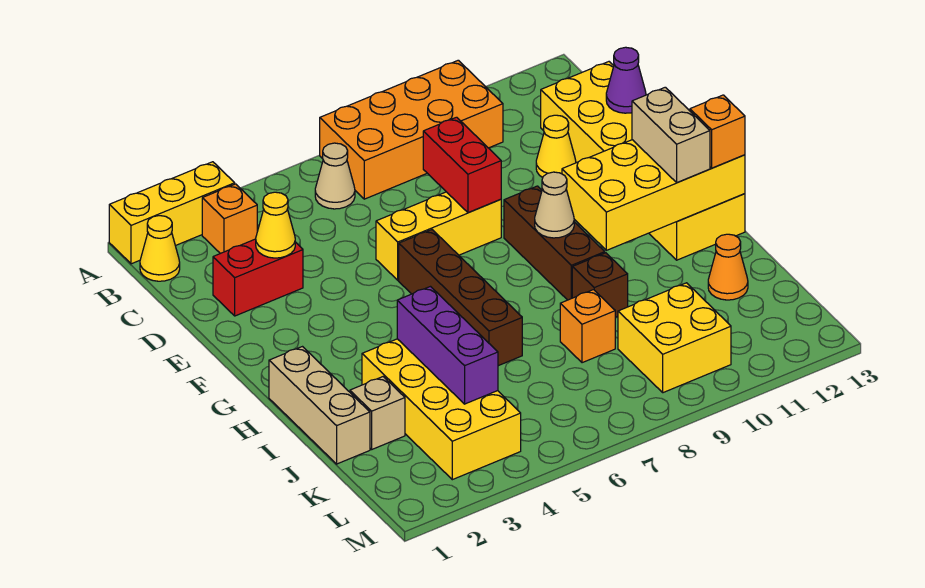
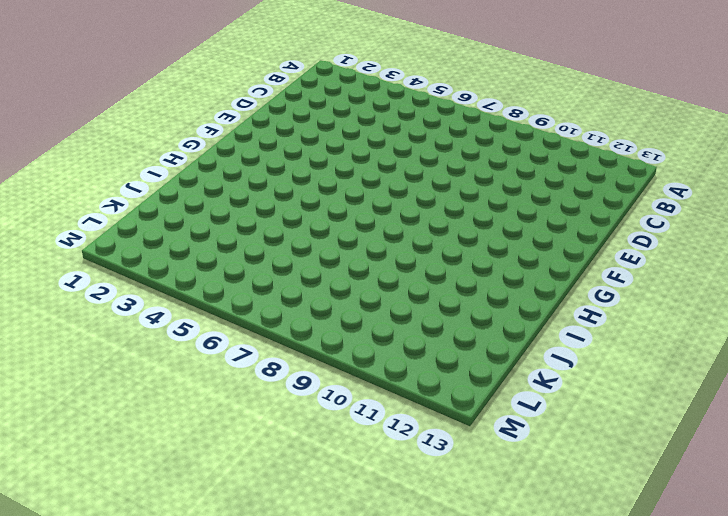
none -> yellow brick A1:A3 level 1
none -> orange brick A7:B10 level 1
none -> yellow cone B1 level 1

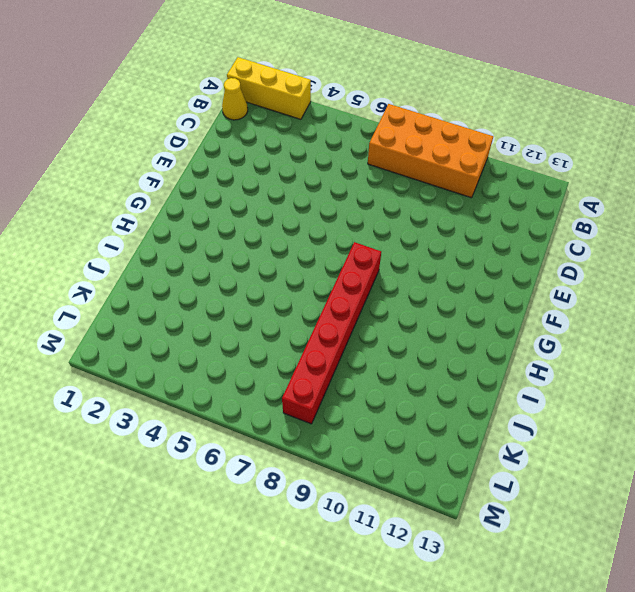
red brick G8:L8 level 1 -> orange brick J8 level 1
none -> orange brick B3 level 1
none -> tan cone B6 level 1
none -> yellow brick C12:H13 level 1

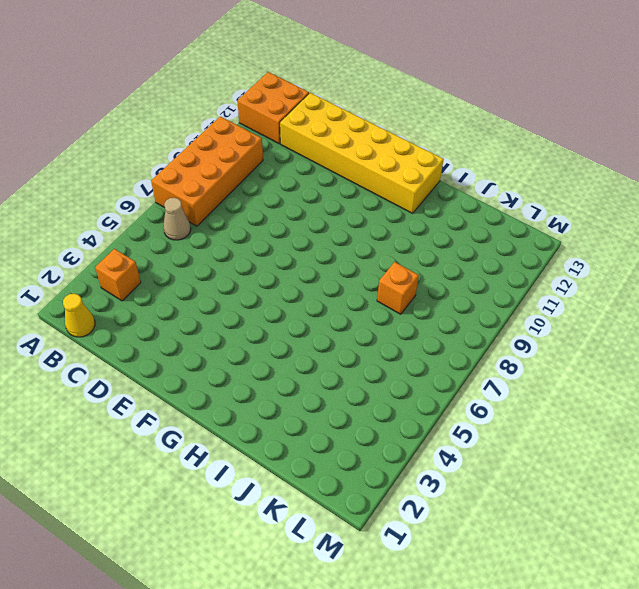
orange brick A12:B13 level 1 -> none
none -> yellow brick A1:A3 level 1
none -> red brick D2:D3 level 1
none -> yellow cone D11 level 1

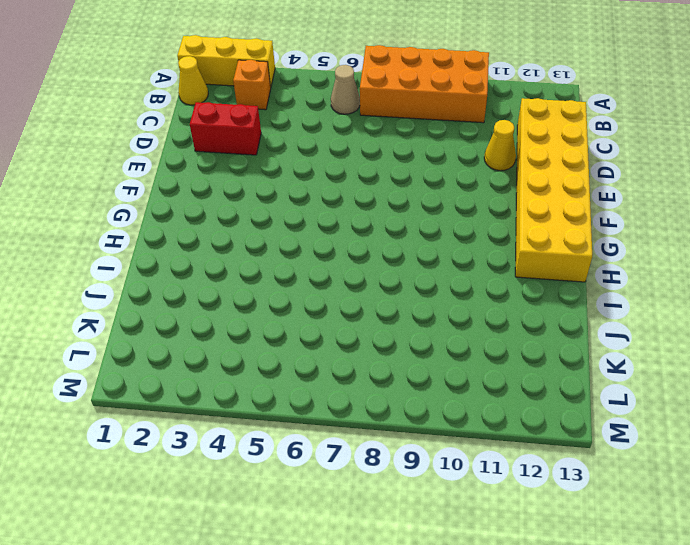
none -> yellow brick E6:E8 level 1
none -> brown brick F6:I6 level 1
none -> brown brick F9:H9 level 1

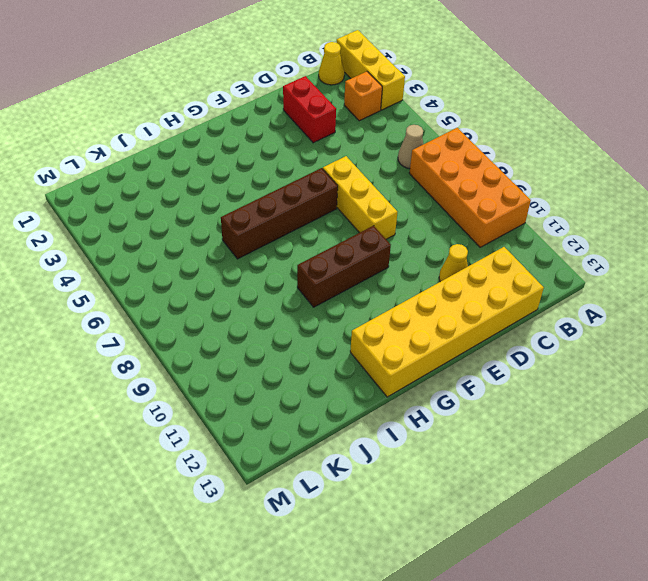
none -> tan brick H1:J1 level 1
none -> yellow brick I3:L4 level 1
none -> brown brick I9 level 1

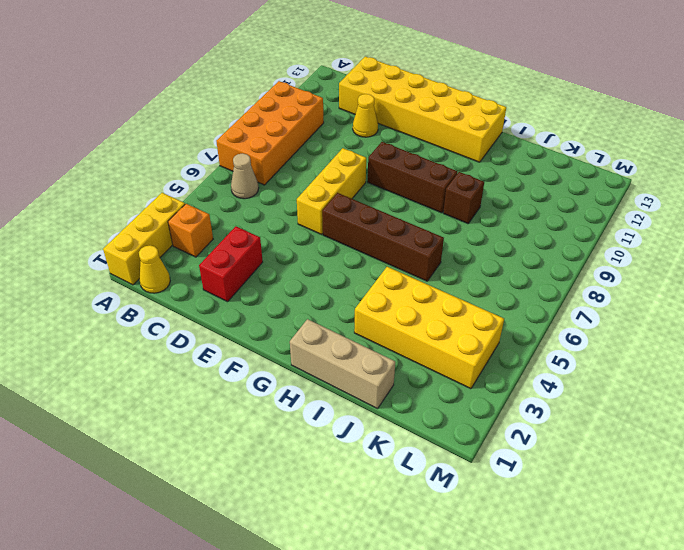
none -> tan brick J2 level 1
none -> orange brick J8 level 1
none -> orange cone J12 level 1

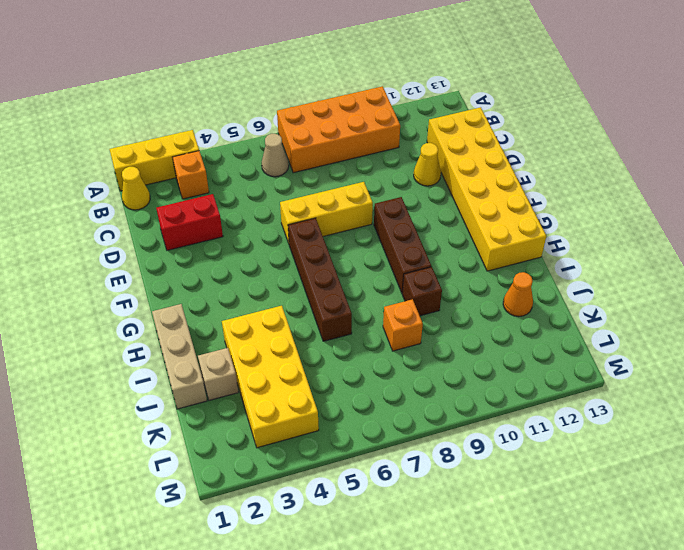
none -> yellow brick K9:L10 level 1
none -> yellow cone D3 level 2
none -> red brick D8:E8 level 2

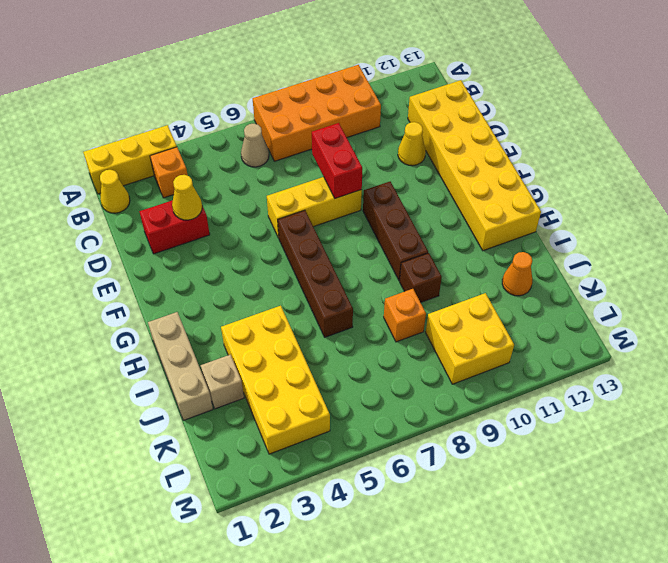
none -> purple cone D13 level 2
none -> tan cone G9 level 2
none -> yellow brick G10:H13 level 2

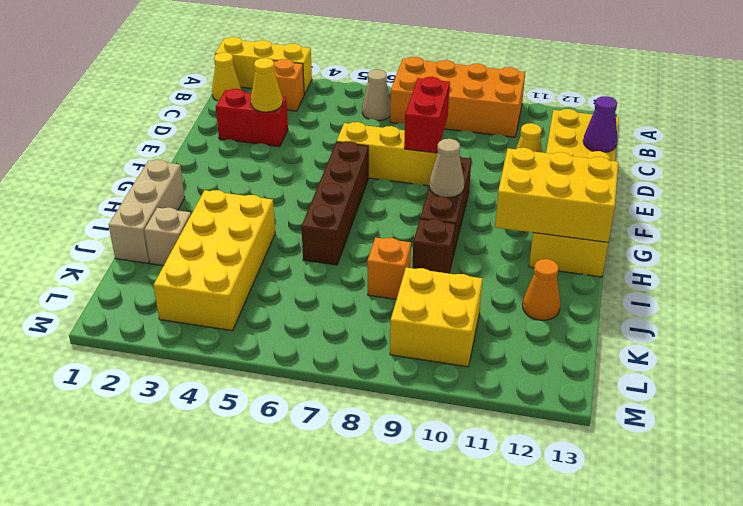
yellow brick G11:H13 level 2 -> yellow brick G10:H13 level 2
none -> purple brick I4:K4 level 2
none -> tan brick G12:H12 level 3
none -> orange brick H13 level 3

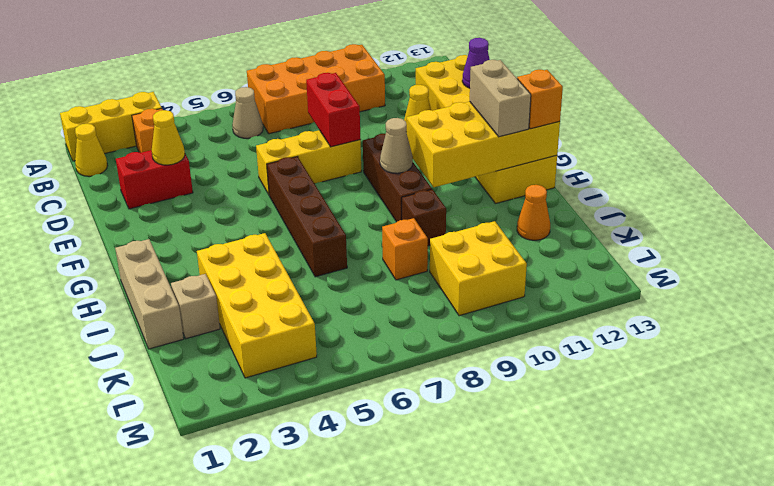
none -> purple brick I4:K4 level 2

